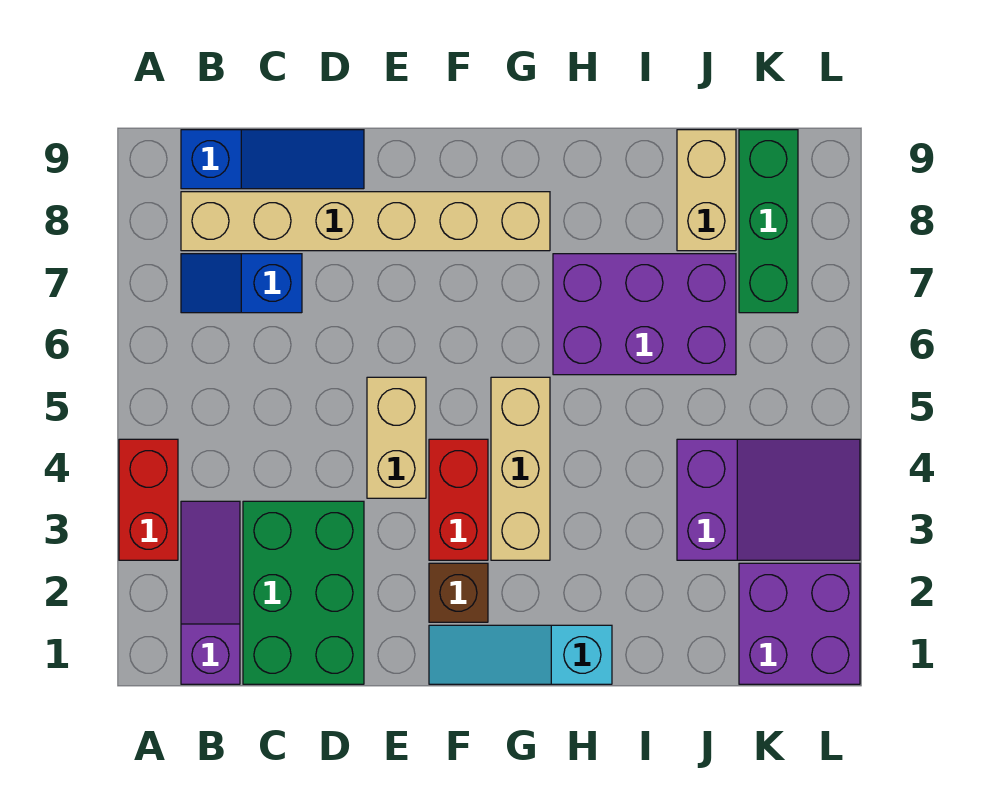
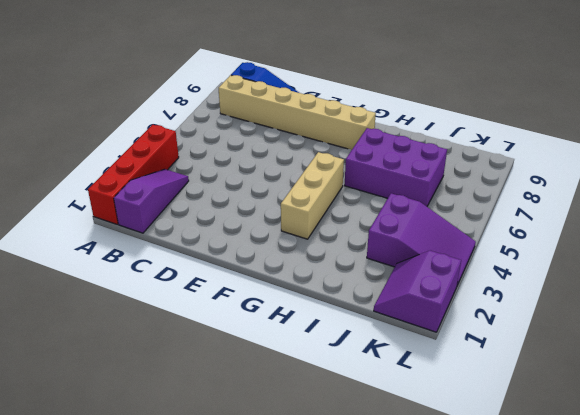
red brick A1:A4 level 1 -> red brick A3:A4 level 1
purple slope K1:L2 level 1 top L -> purple brick K1:L2 level 1
none -> blue slope B7:C7 level 1 top C
none -> green brick C1:D3 level 1
none -> tan brick E4:E5 level 1

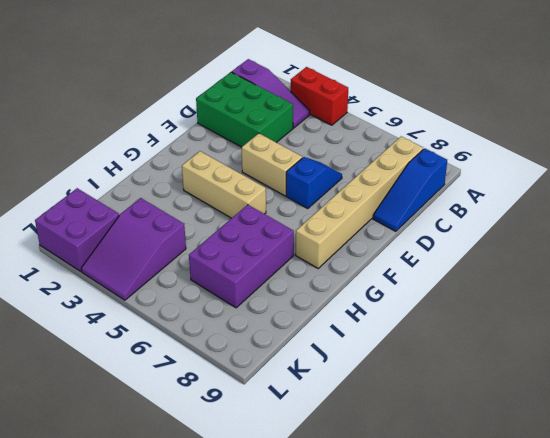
blue slope D6:E6 level 1 top E -> blue slope B7:C7 level 1 top C
none -> cyan slope F1:H1 level 1 top H
none -> brown brick F2 level 1
none -> red brick F3:F4 level 1

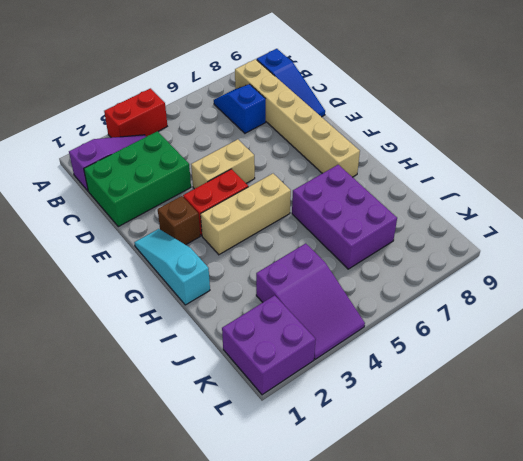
none -> tan brick J8:J9 level 1
none -> green brick K7:K9 level 1

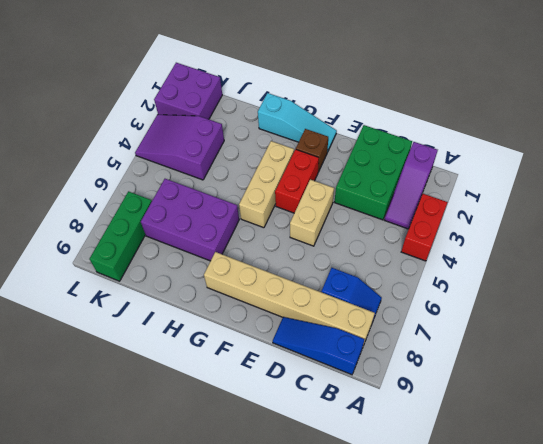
none -> tan brick J8:J9 level 1

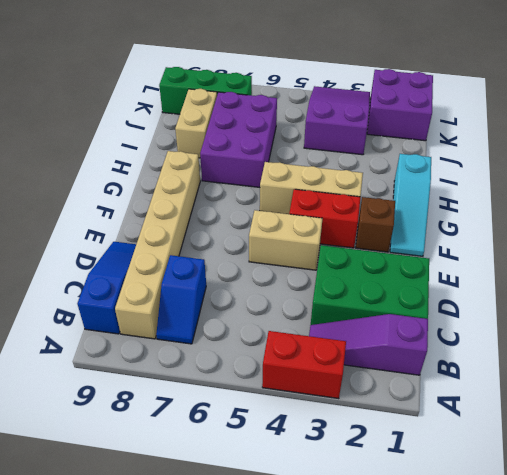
tan brick I8:J8 level 1 -> tan brick J8:J9 level 1

